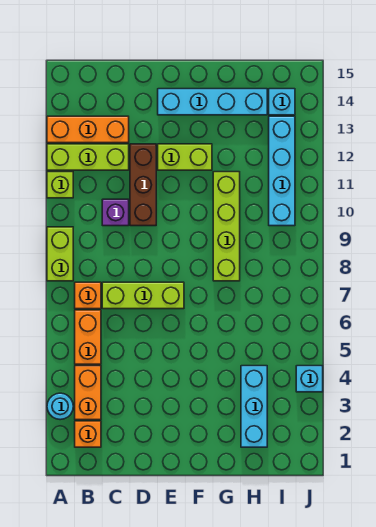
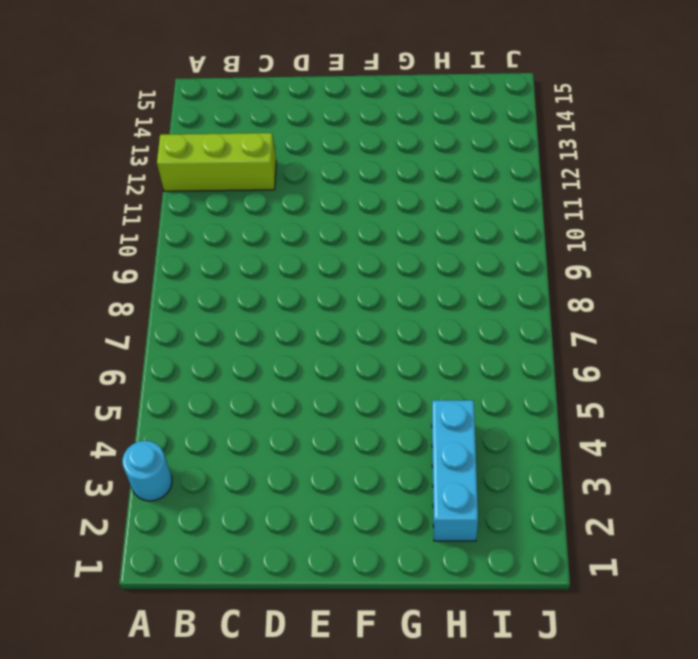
none -> lime brick A8:A9 level 1
none -> lime brick A11 level 1
none -> orange brick A13:C13 level 1

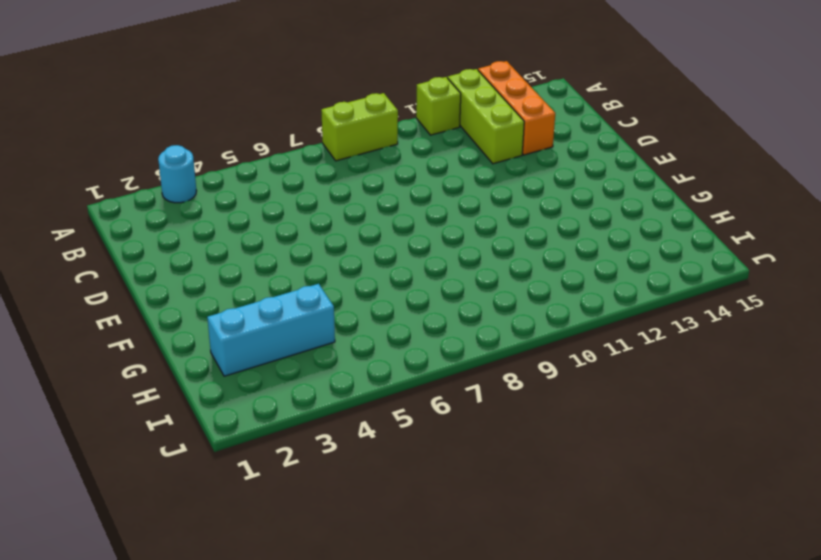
none -> orange brick B2 level 1
none -> orange brick B3:B4 level 1
none -> orange brick B5:B6 level 1

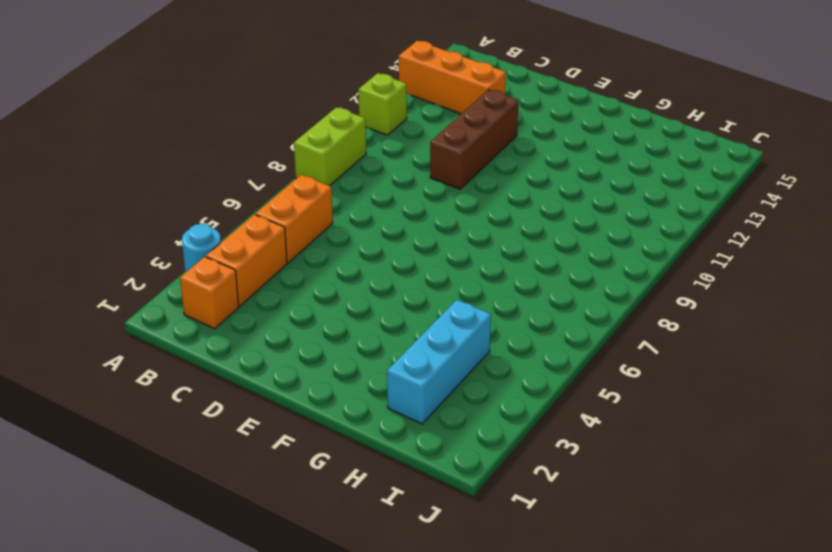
none -> lime brick A12:C12 level 1
none -> orange brick B7 level 1
none -> lime brick C7:E7 level 1

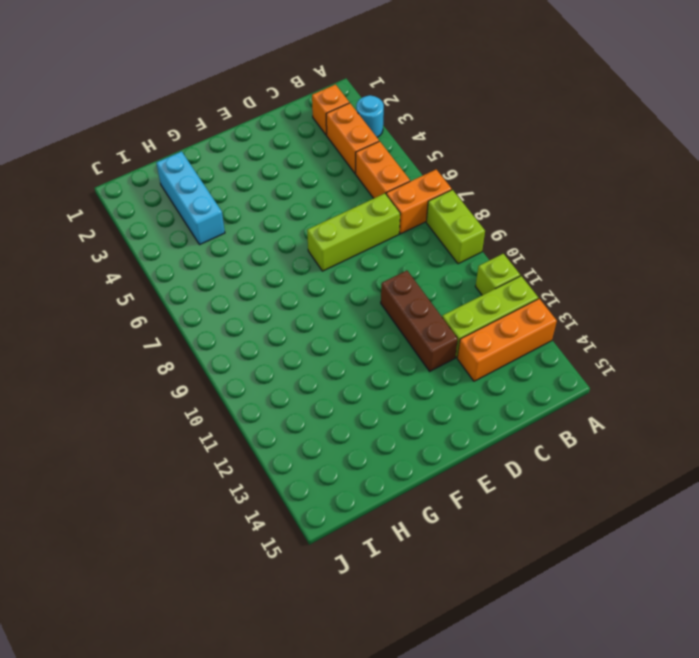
orange brick A7:B7 level 1 -> orange brick B7 level 1
none -> purple brick C10 level 1
none -> lime brick E12:F12 level 1
none -> cyan brick E14:H14 level 1

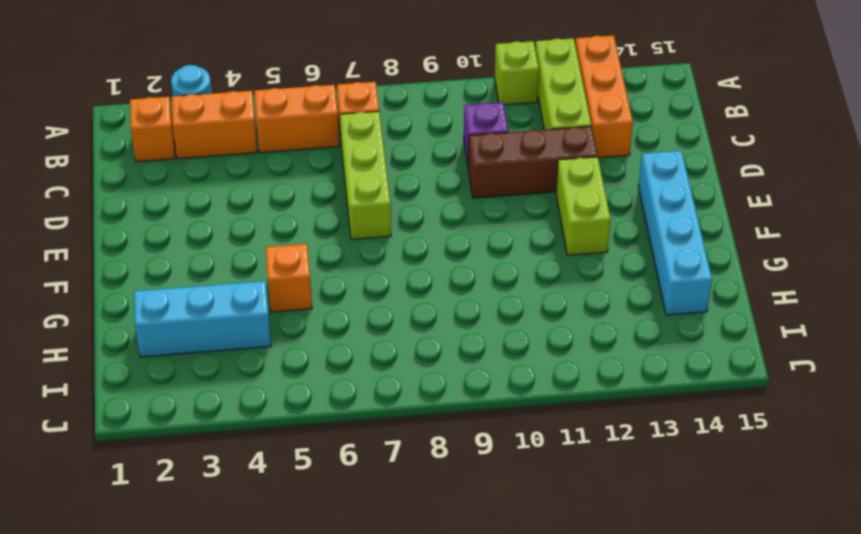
orange brick G5 level 1 -> none
none -> lime brick A8:A9 level 1
none -> lime brick G8:G11 level 1
none -> cyan brick I10:I13 level 1

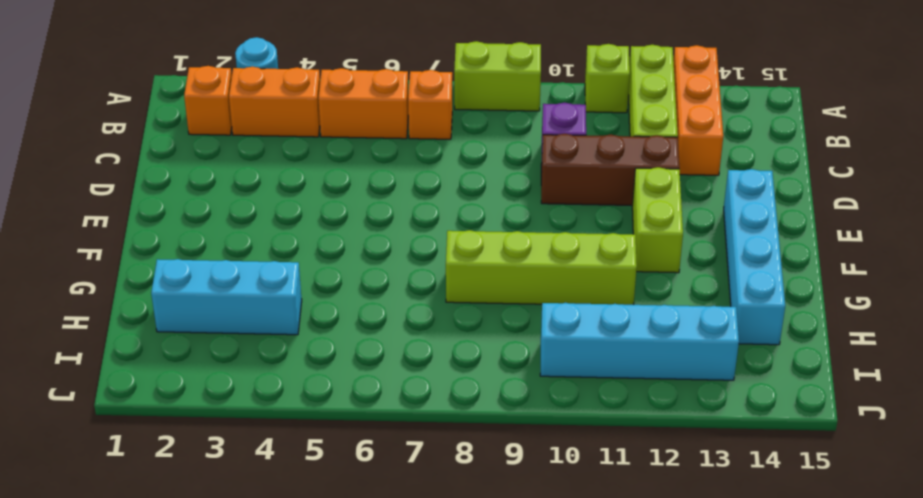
none -> lime brick C7:E7 level 1
none -> cyan brick I14 level 1
none -> cyan brick J4 level 1

